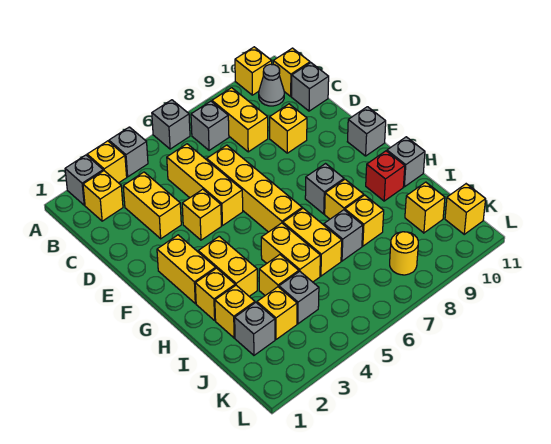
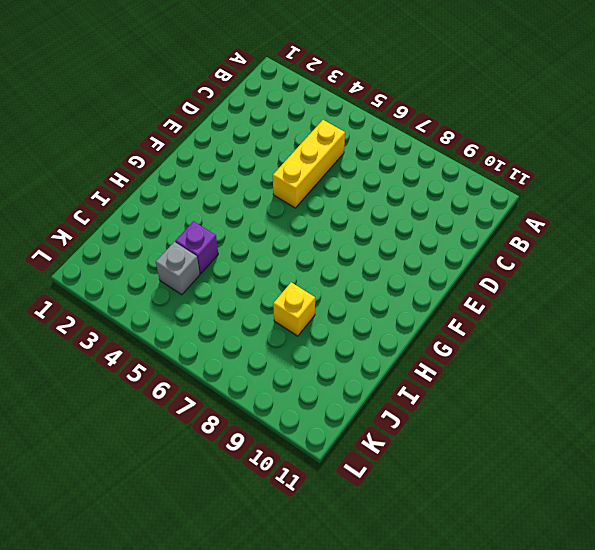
purple brick I4 level 1 -> yellow brick I4 level 1
none -> grey brick A2 level 1
none -> yellow brick A3 level 1
none -> grey brick A4 level 1
none -> grey brick A6 level 1

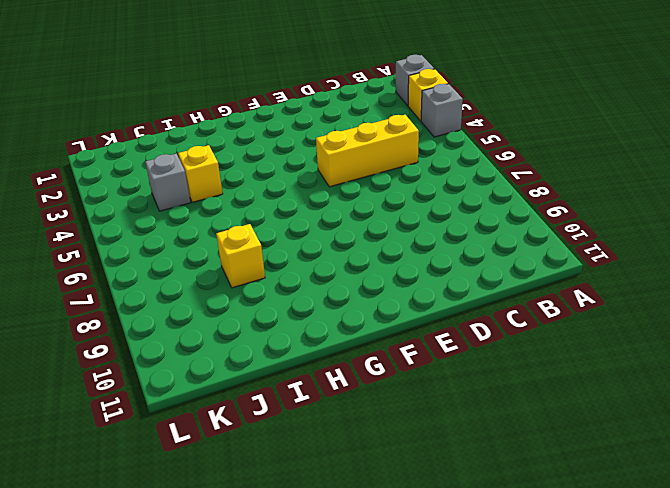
none -> grey brick A6 level 1
none -> yellow brick A10 level 1
none -> yellow brick B2 level 1
none -> grey brick B7 level 1

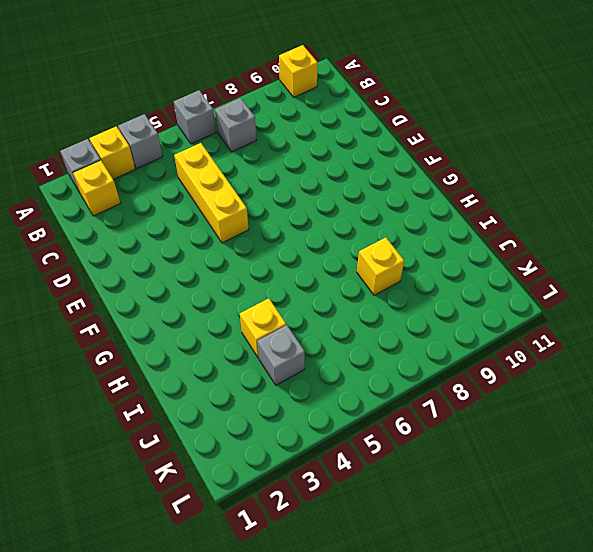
none -> yellow brick B8:C8 level 1
none -> grey cone B10 level 1
none -> yellow brick B11 level 1
none -> yellow brick C3:D3 level 1

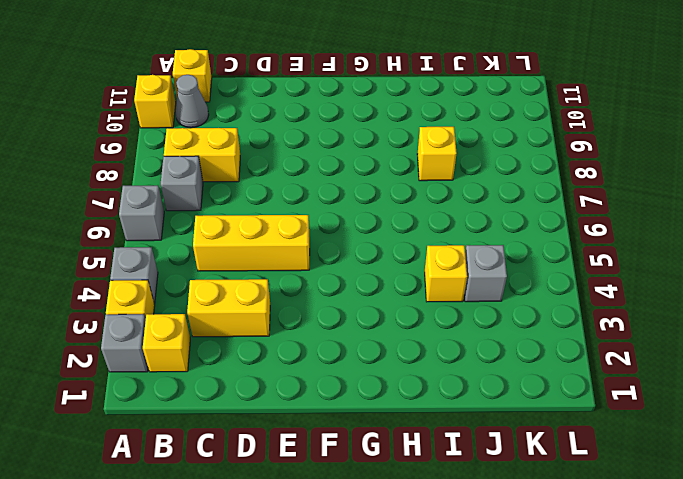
none -> grey brick C11 level 1
none -> yellow brick D6:G6 level 1
none -> yellow brick D9 level 1
none -> yellow brick E4 level 1

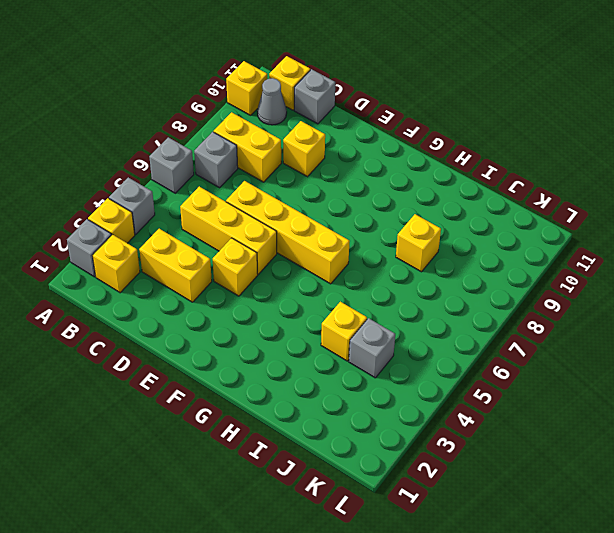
none -> yellow brick F2:G2 level 1
none -> grey brick F11 level 1
none -> yellow brick G3:H3 level 1
none -> grey brick G8 level 1

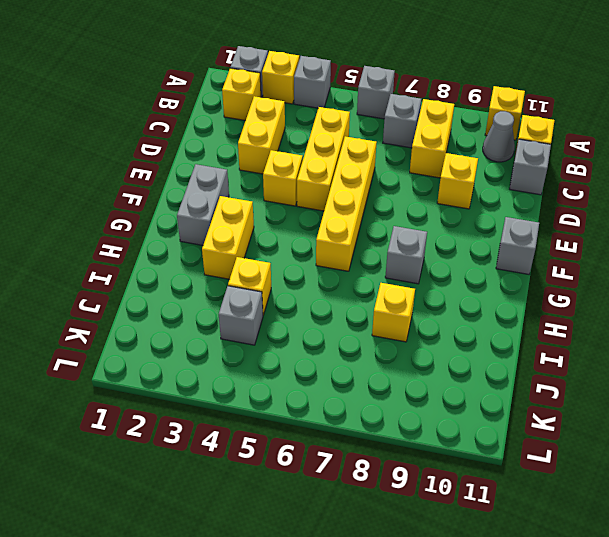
grey brick F2:G2 level 1 -> yellow brick F2:G2 level 1
none -> yellow brick H2 level 1
none -> yellow brick H5:I5 level 1
none -> yellow brick H6:I6 level 1
none -> yellow brick H8 level 1

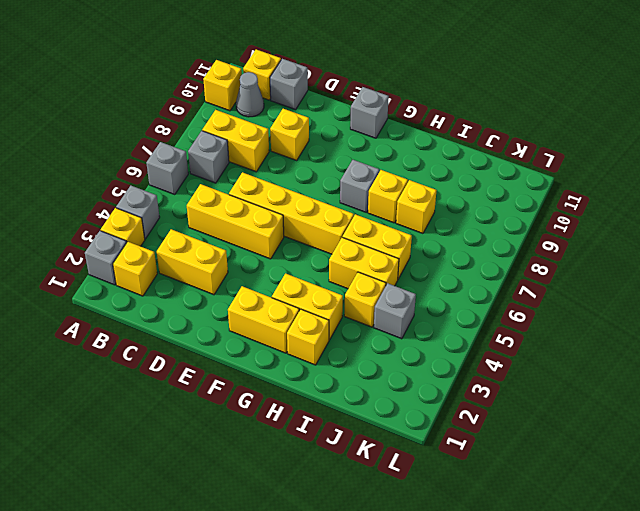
none -> yellow brick E4 level 1
none -> red brick H10 level 1
none -> grey brick H11 level 1
none -> yellow brick I2 level 1

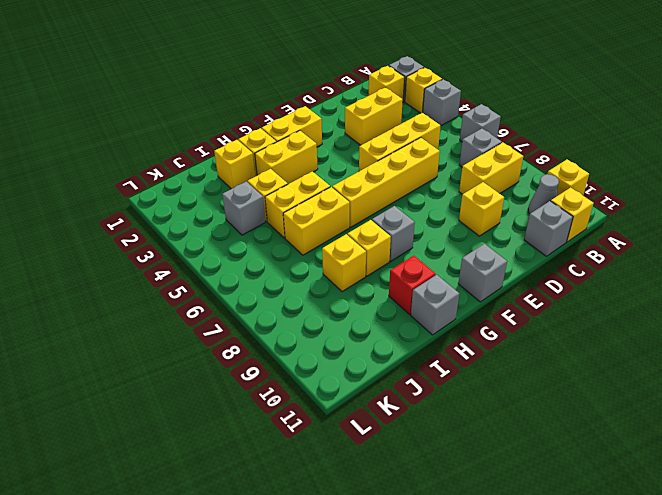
none -> yellow brick E4 level 1
none -> grey brick I7 level 1
none -> grey brick J2 level 1
none -> yellow brick J3 level 1

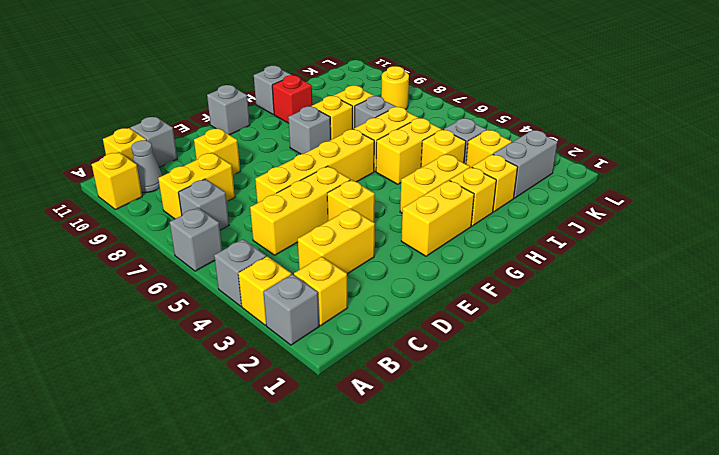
grey brick J2:K2 level 1 -> grey brick J2 level 1
none -> yellow brick J10 level 1
none -> yellow brick K11 level 1

